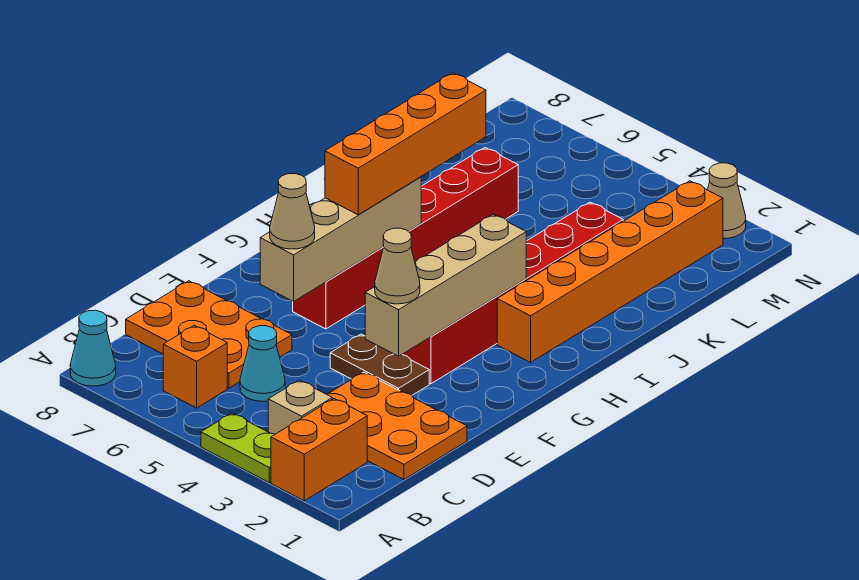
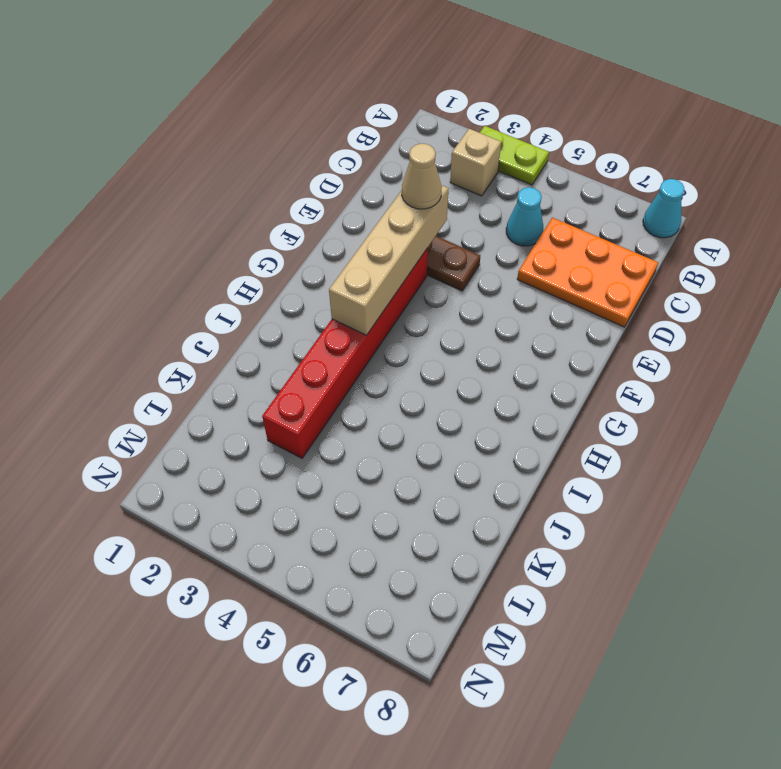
none -> orange brick A2:B2 level 1
none -> orange brick B6 level 1
none -> orange plate C1:D3 level 1

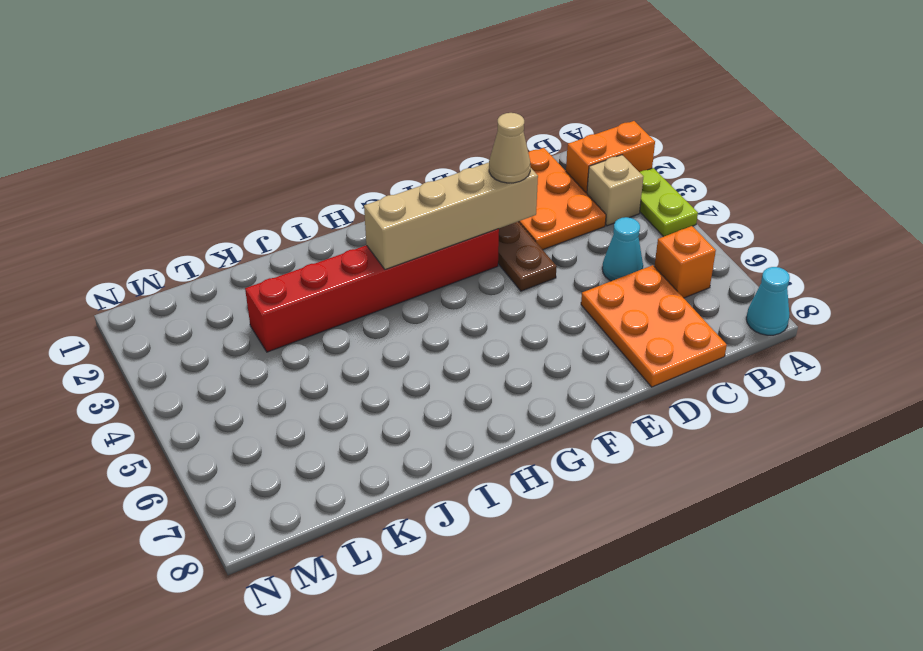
none -> red brick F6:K6 level 1
none -> orange brick H2:M2 level 1
none -> tan cone N2 level 1

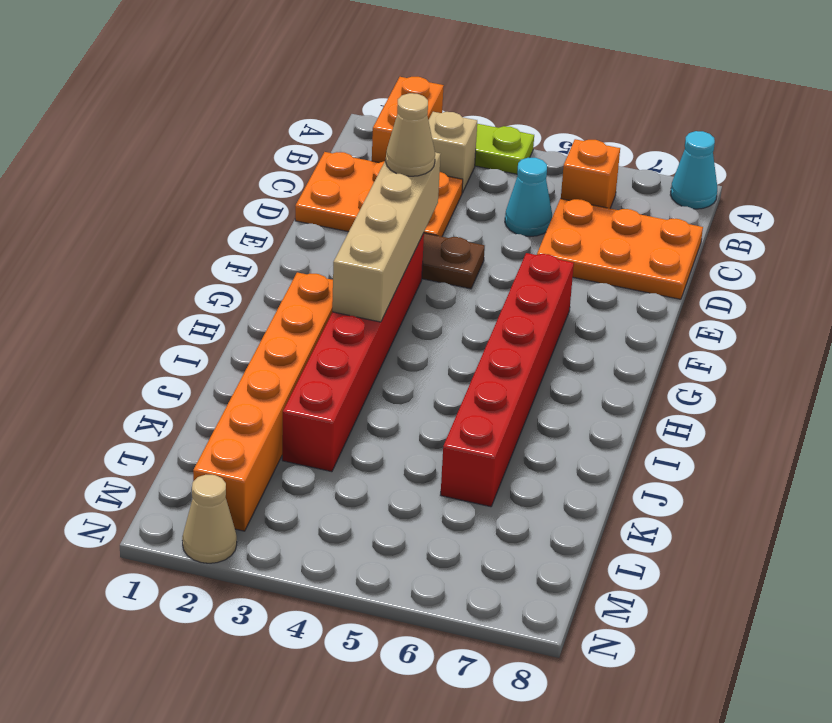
none -> tan brick E6:H6 level 2
none -> tan cone E6 level 3
none -> orange brick G6:J6 level 3

